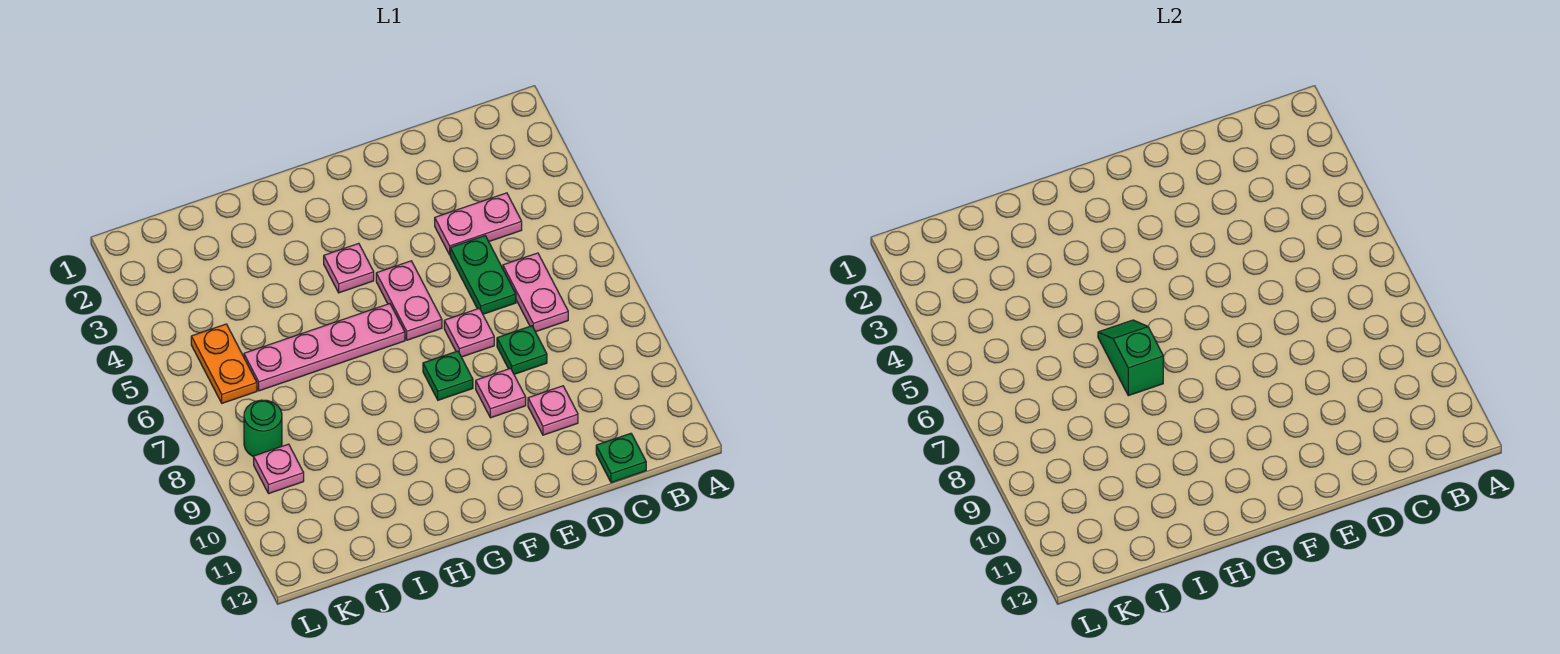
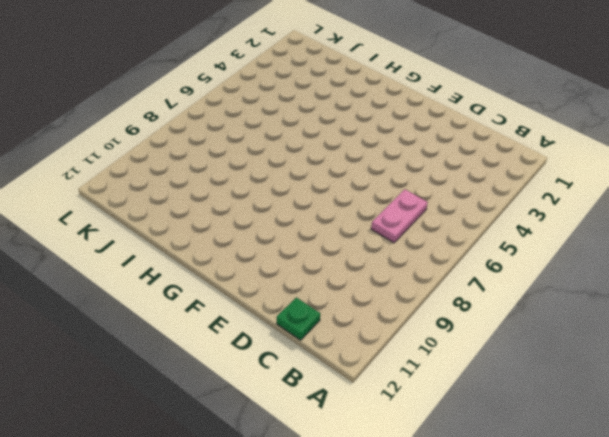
none -> pink plate C4:D4 level 1
none -> green plate D5:D6 level 1
none -> green plate D8 level 1

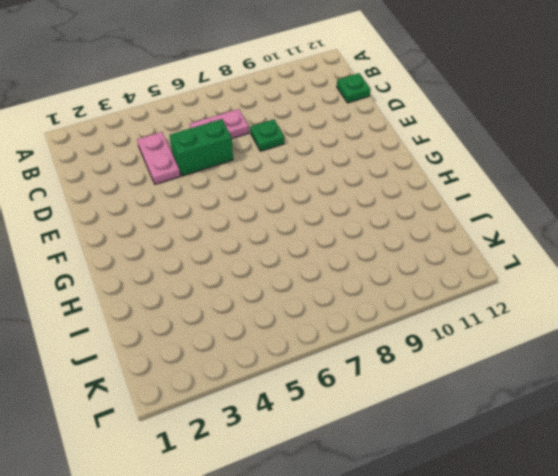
green brick D5:D6 level 1 -> green plate D5:D6 level 1
none -> pink plate D10 level 1
none -> pink plate E7 level 1
none -> pink plate E9 level 1

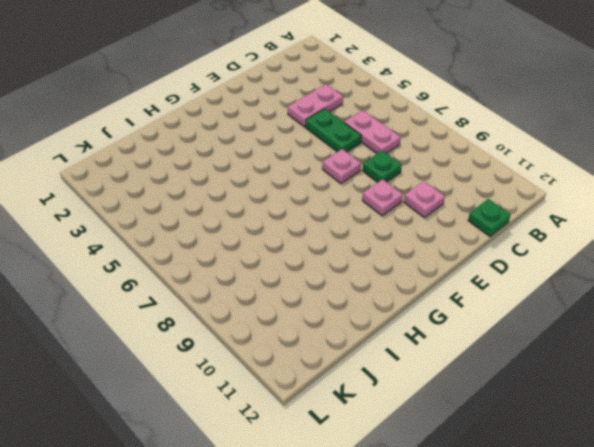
none -> pink plate F5:F6 level 1
none -> green plate F8 level 1
none -> pink plate G4 level 1

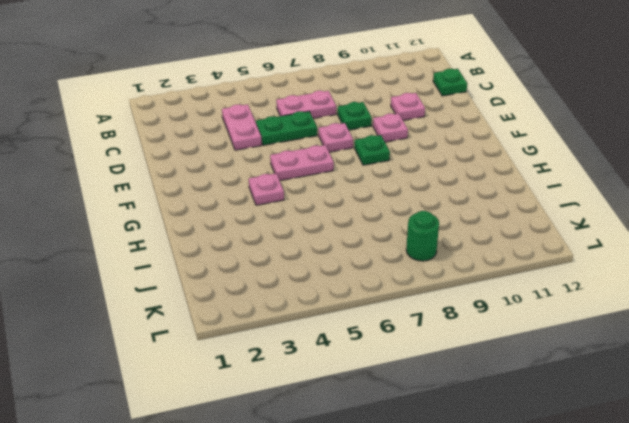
none -> pink plate G6:J6 level 1
none -> orange plate K5:K6 level 1
none -> pink plate K9 level 1

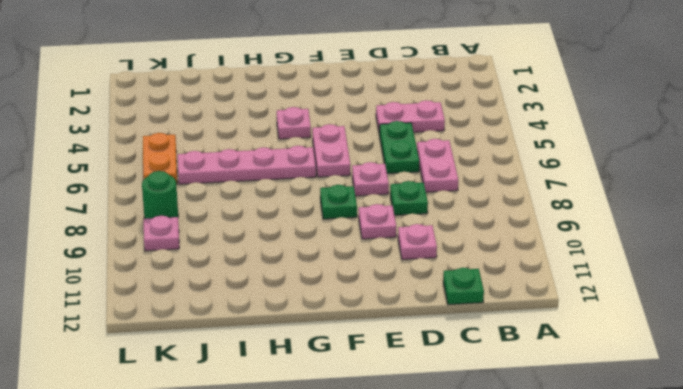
none -> green slope H6:H7 level 2 top 7

